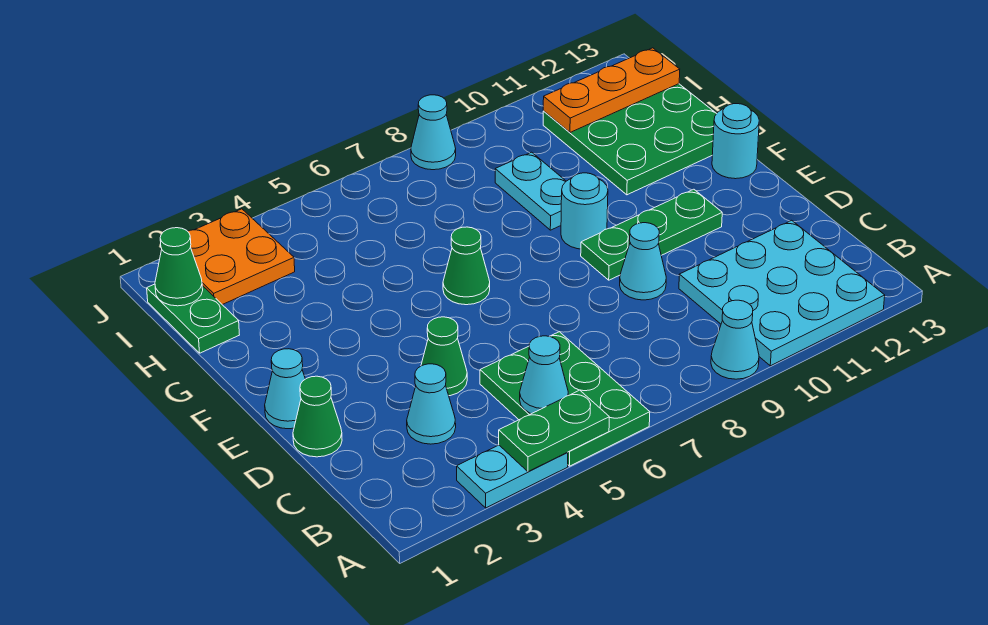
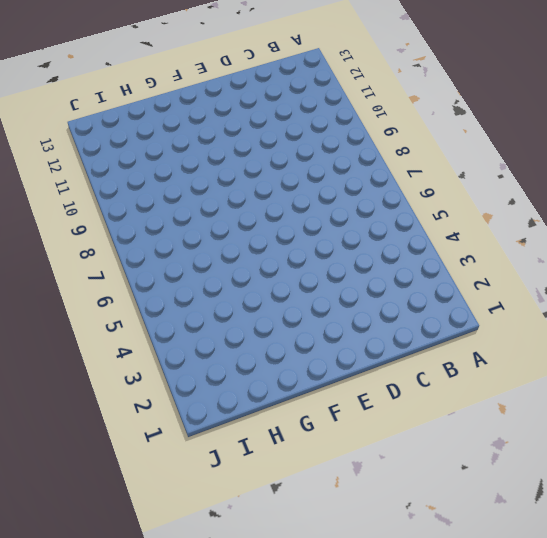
none -> cyan plate A3:A4 level 1
none -> green plate A5:C6 level 1
none -> cyan cone A9 level 1

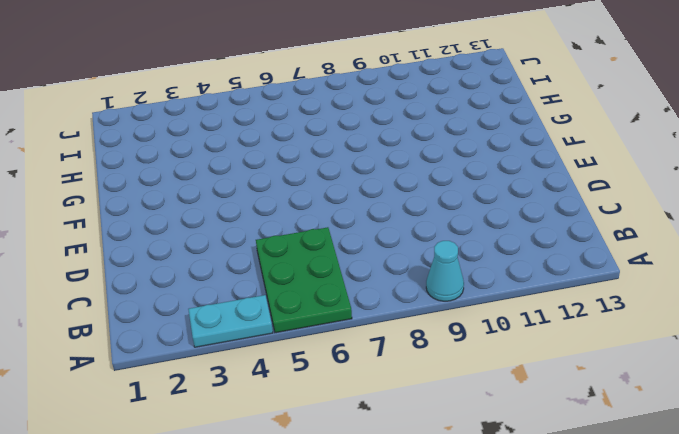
none -> cyan plate A10:C12 level 1
none -> cyan cone C3 level 1
none -> green cone D1 level 1

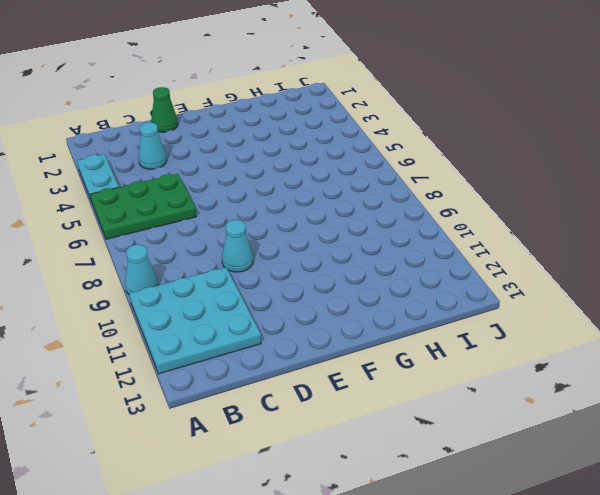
none -> green cone D4 level 1
none -> cyan cone E1 level 1
none -> green plate E9:E11 level 1

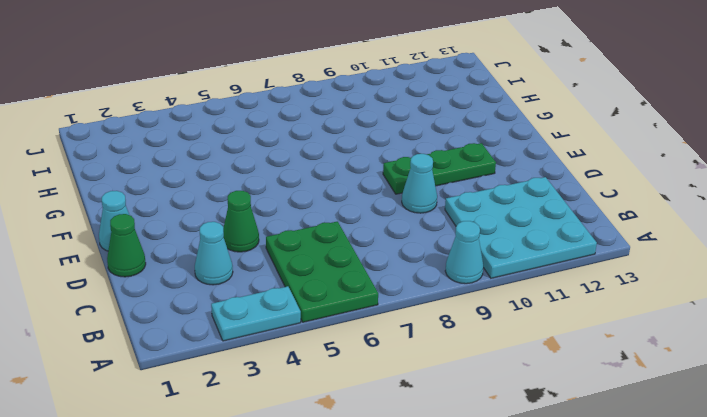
none -> green cone F6 level 1
none -> cyan round brick F9 level 1
none -> cyan round brick F13 level 1

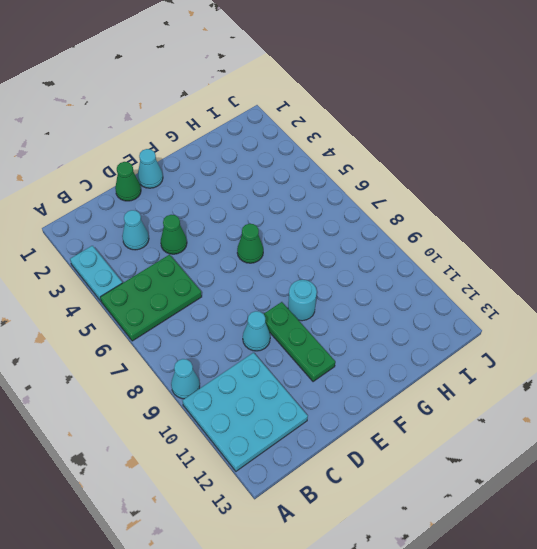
none -> cyan round brick F13 level 1
none -> cyan plate G9:H9 level 1
none -> green plate G11:I13 level 1

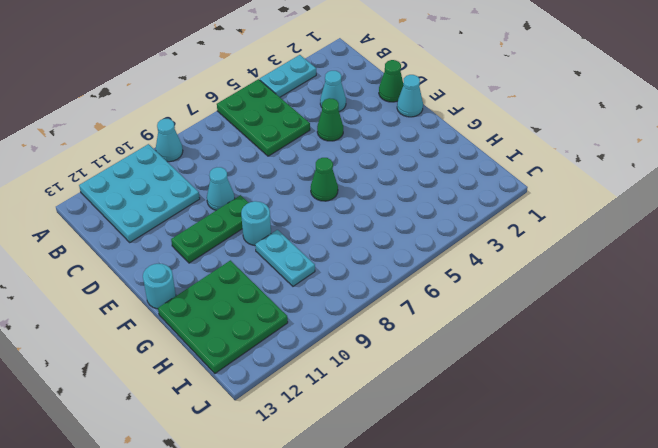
none -> green plate H1:I1 level 1
none -> orange plate I2:J3 level 1
none -> cyan cone J8 level 1

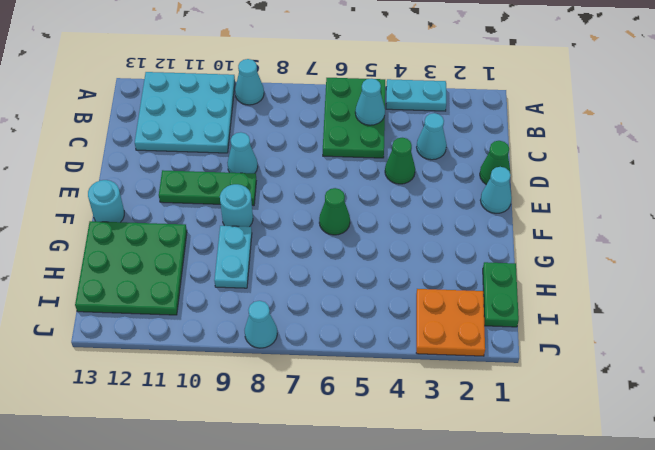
none -> green plate A4:A5 level 2
none -> green cone I1 level 2
none -> orange plate I11:I13 level 2

